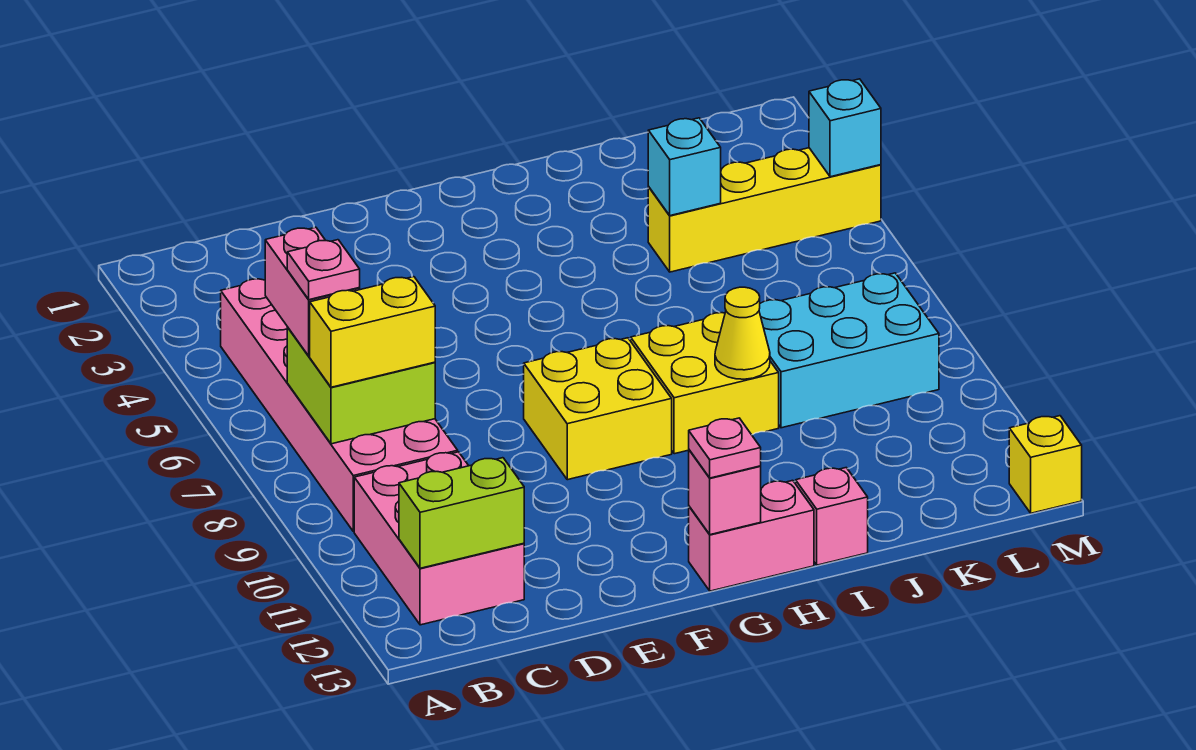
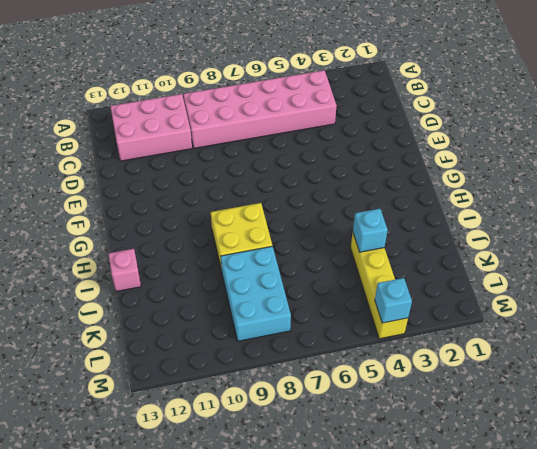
none -> yellow brick F8:G9 level 1
none -> pink brick G13:H13 level 1
none -> yellow brick M13 level 1

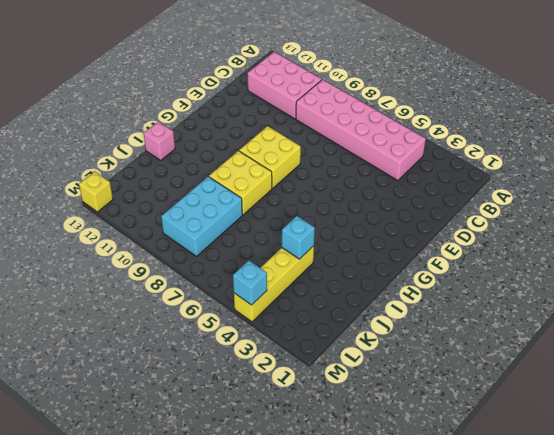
none -> pink brick G13:H13 level 1
none -> lime brick B7:C8 level 2
none -> lime brick B12:C12 level 2

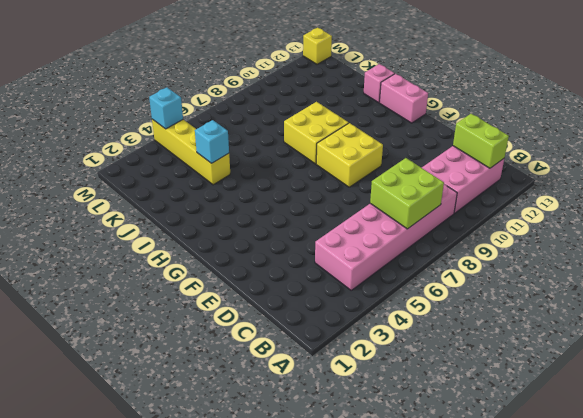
none -> cyan brick J8:L9 level 1
none -> pink brick G13 level 2
none -> yellow cone I9 level 2

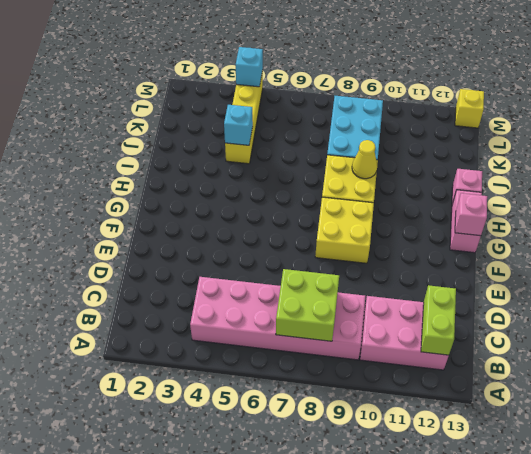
none -> pink brick B6:B7 level 3
none -> yellow brick B8:C8 level 3
none -> pink plate G13 level 3

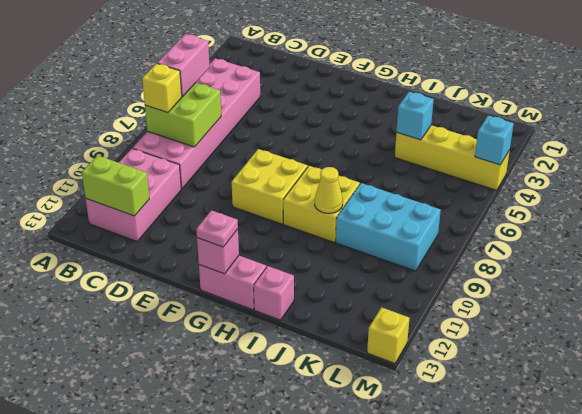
yellow brick B8 level 3 -> yellow brick B8:C8 level 3
none -> pink plate B7 level 4

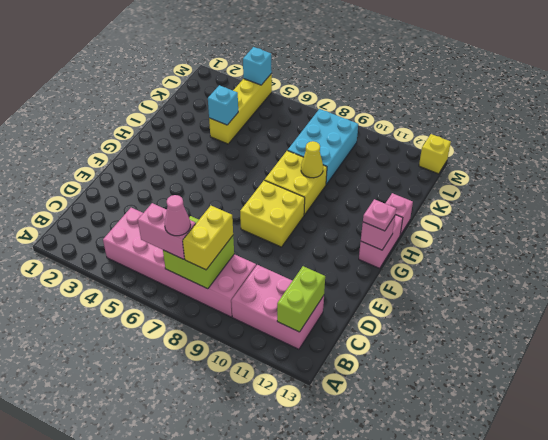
pink cone B7 level 4 -> pink plate B7 level 4

